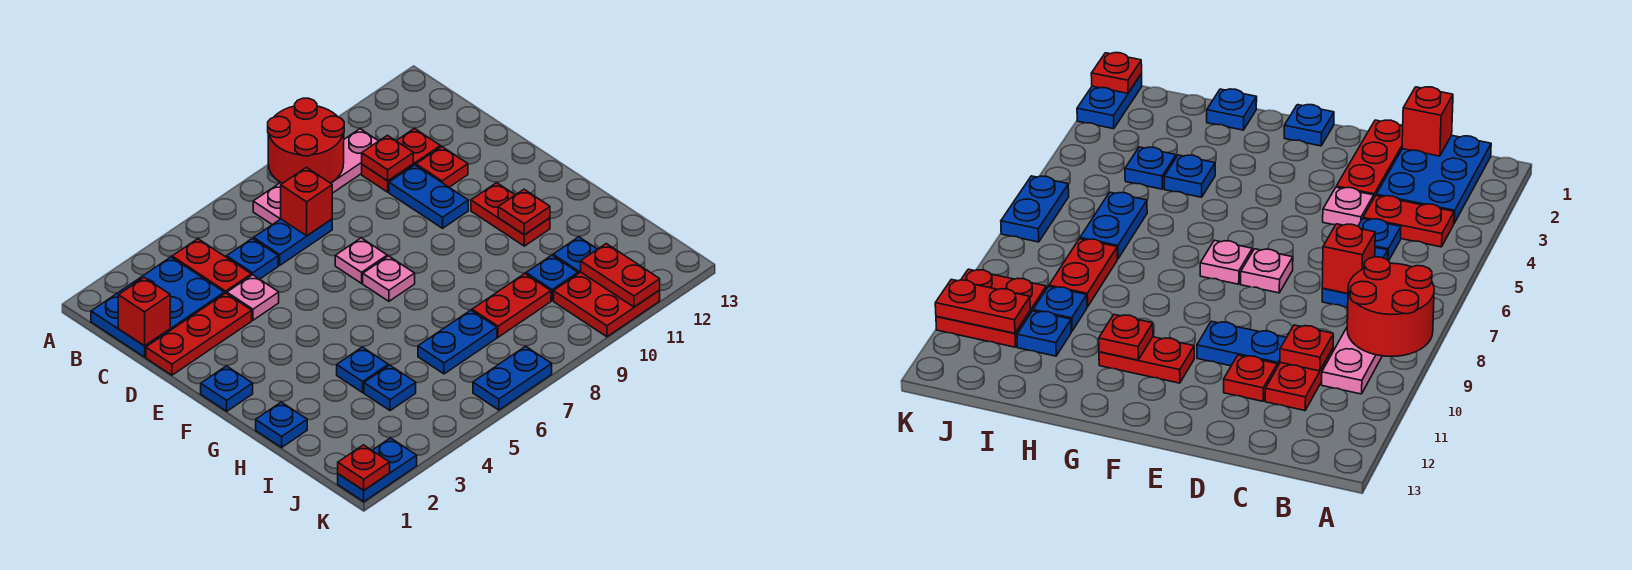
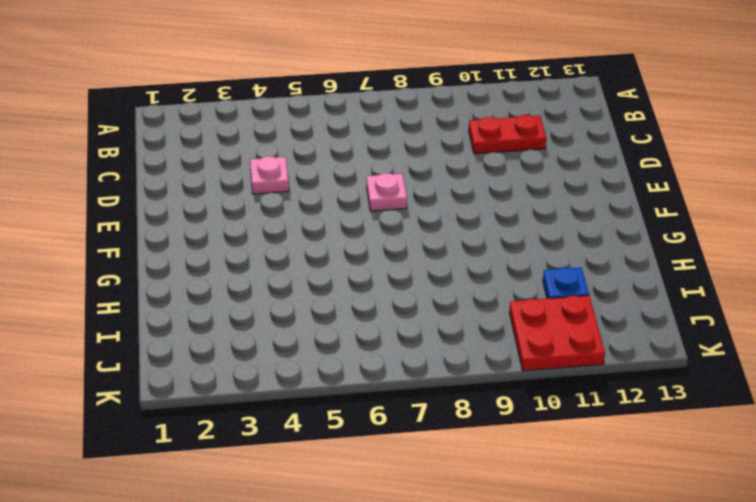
none -> blue plate B1:C3 level 1
none -> red plate B4:C4 level 1
none -> pink plate B7:B10 level 1
none -> blue plate C5 level 1

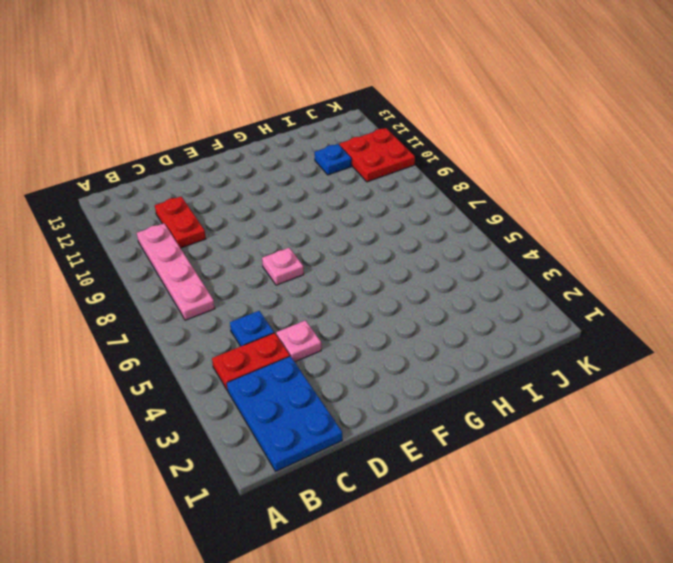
none -> blue plate C6:C7 level 1
none -> red plate D1:D3 level 1
none -> blue plate D10:E10 level 1
none -> red plate D11 level 1

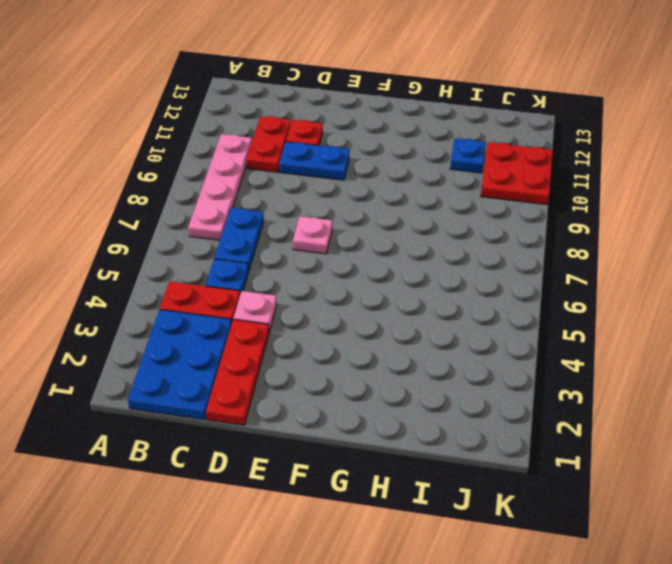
none -> blue plate F1 level 1
none -> pink plate F7 level 1
none -> red plate F11:G11 level 1
none -> blue plate H1 level 1

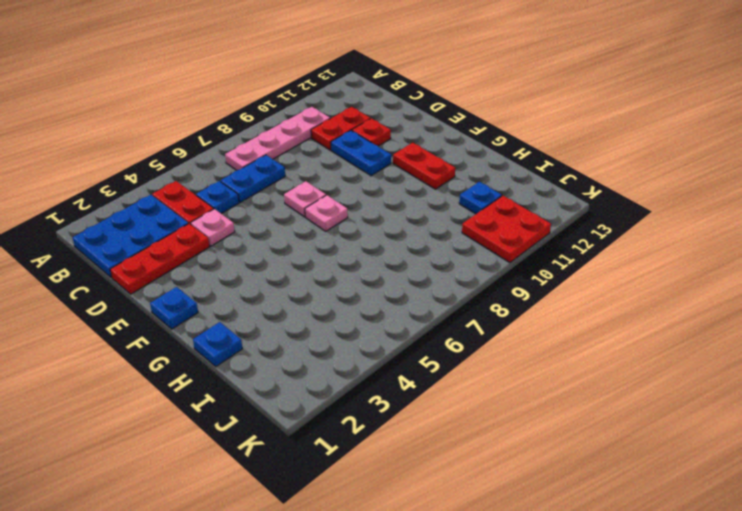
none -> blue plate H4 level 1
none -> blue plate I4 level 1
none -> blue plate I6:I7 level 1
none -> red plate I8:I9 level 1

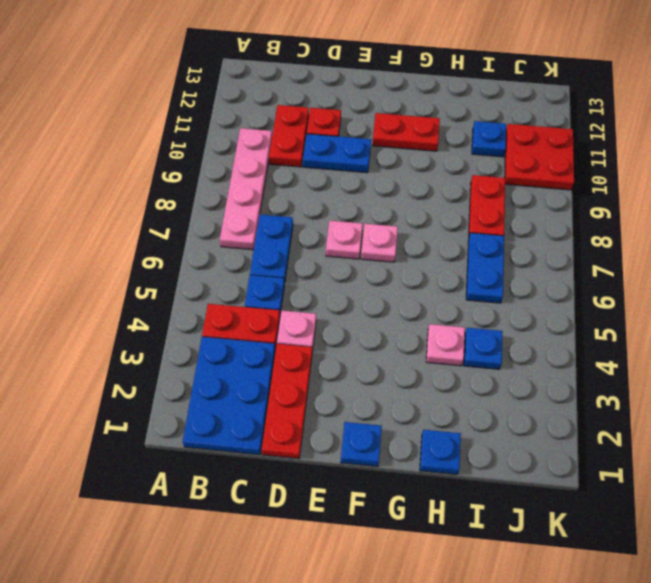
pink plate H4 level 1 -> blue plate H4 level 1
none -> blue plate I10 level 1
none -> blue plate K1:K2 level 1
none -> blue plate K6:K7 level 1
none -> red round brick A8:B9 level 2

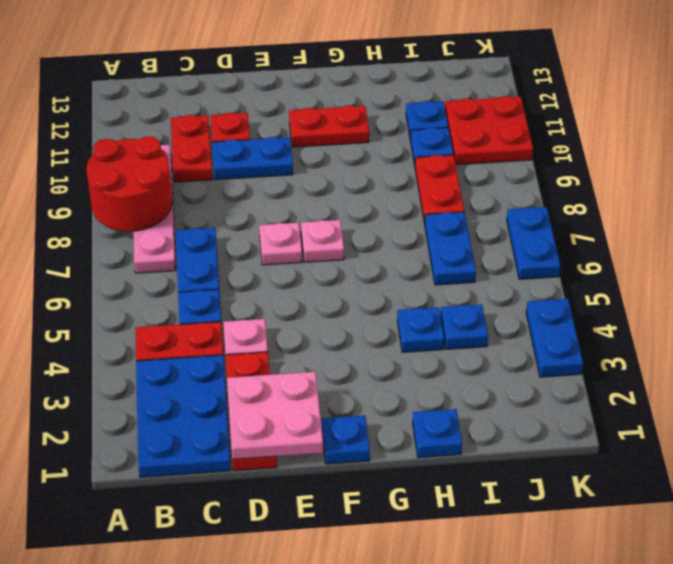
pink plate D1:E2 level 2 -> none
blue plate K3:K4 level 1 -> blue plate K1:K2 level 1
none -> red brick C1 level 2
none -> red brick C7 level 2
none -> red plate C10 level 2
none -> red plate G11 level 2

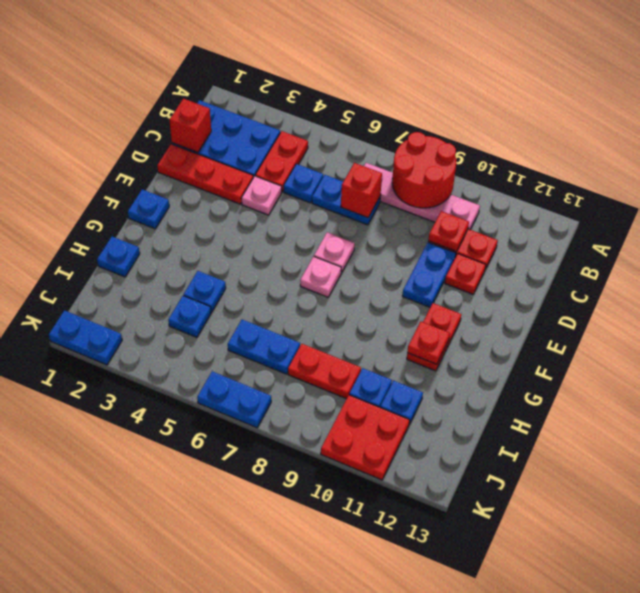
none -> red plate J11:K11 level 2
none -> red plate K1 level 2

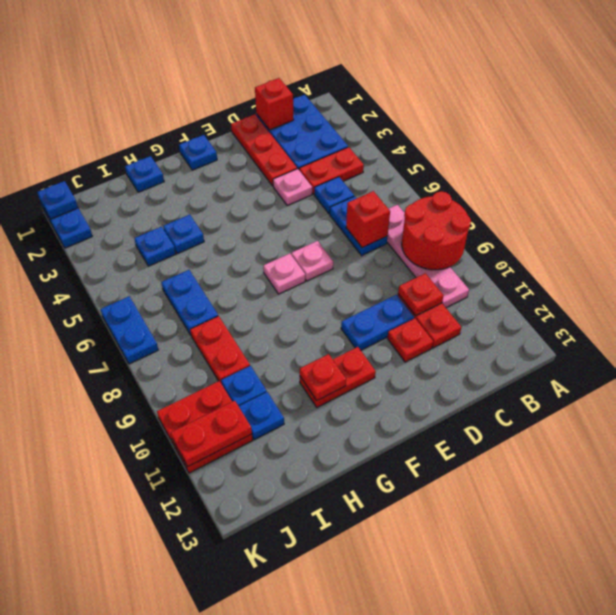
blue plate K1 level 2 -> red plate K1 level 2

